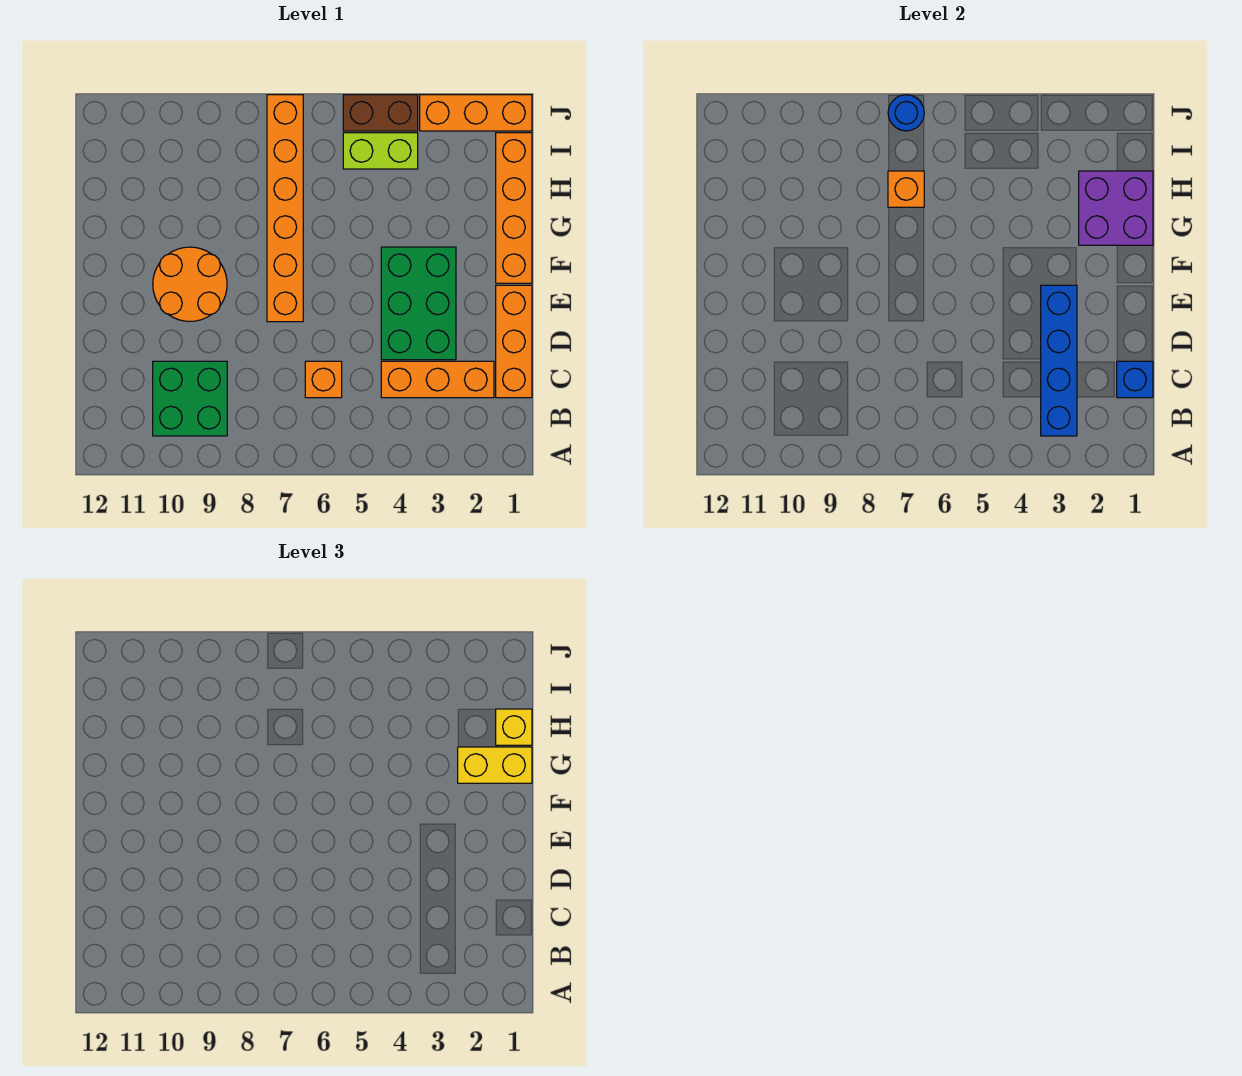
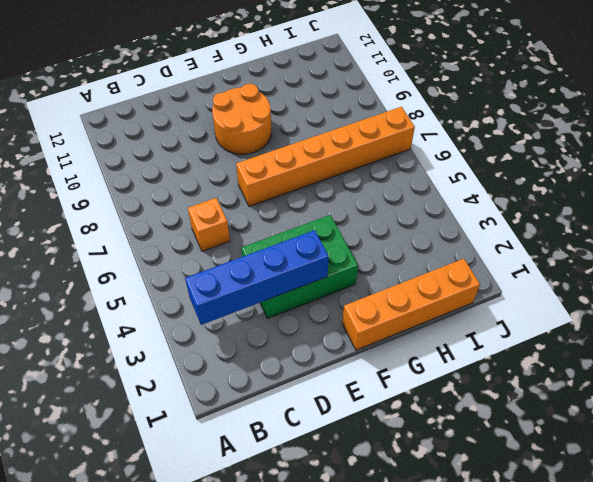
none -> green brick B9:C10 level 1
none -> orange brick C1:E1 level 1
none -> orange brick C2:C4 level 1

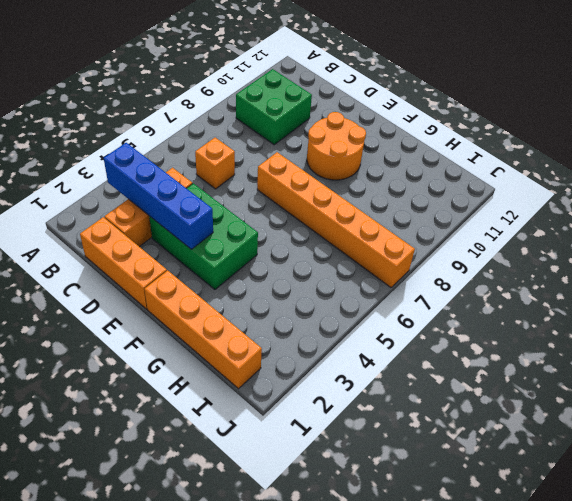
none -> lime brick I4:I5 level 1
none -> orange brick J1:J3 level 1
none -> brown brick J4:J5 level 1

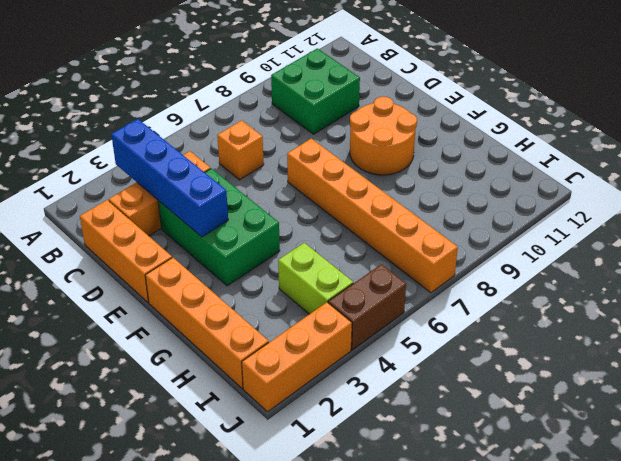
lime brick H4:I4 level 1 -> lime brick I4:I5 level 1
none -> blue brick C1 level 2
none -> purple brick G1:H2 level 2
none -> orange brick H7 level 2

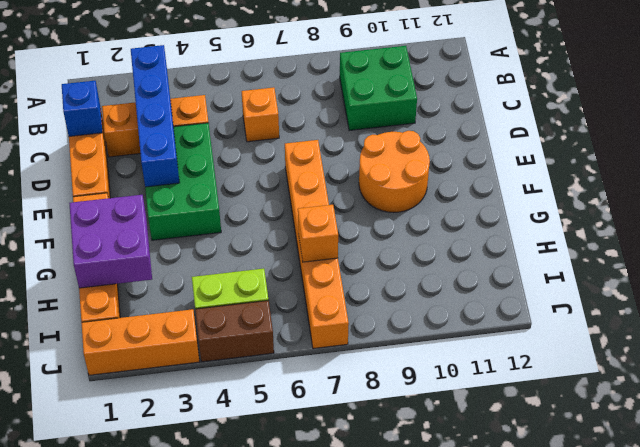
none -> blue round brick J7 level 2
none -> yellow brick G1:G2 level 3
none -> yellow brick H1 level 3

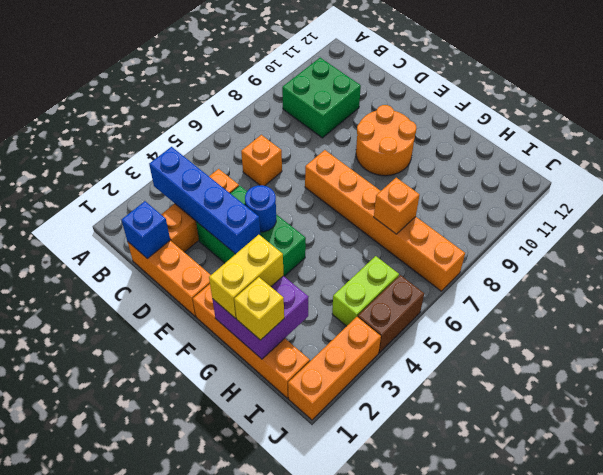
blue round brick E4 level 2 -> blue round brick J7 level 2

